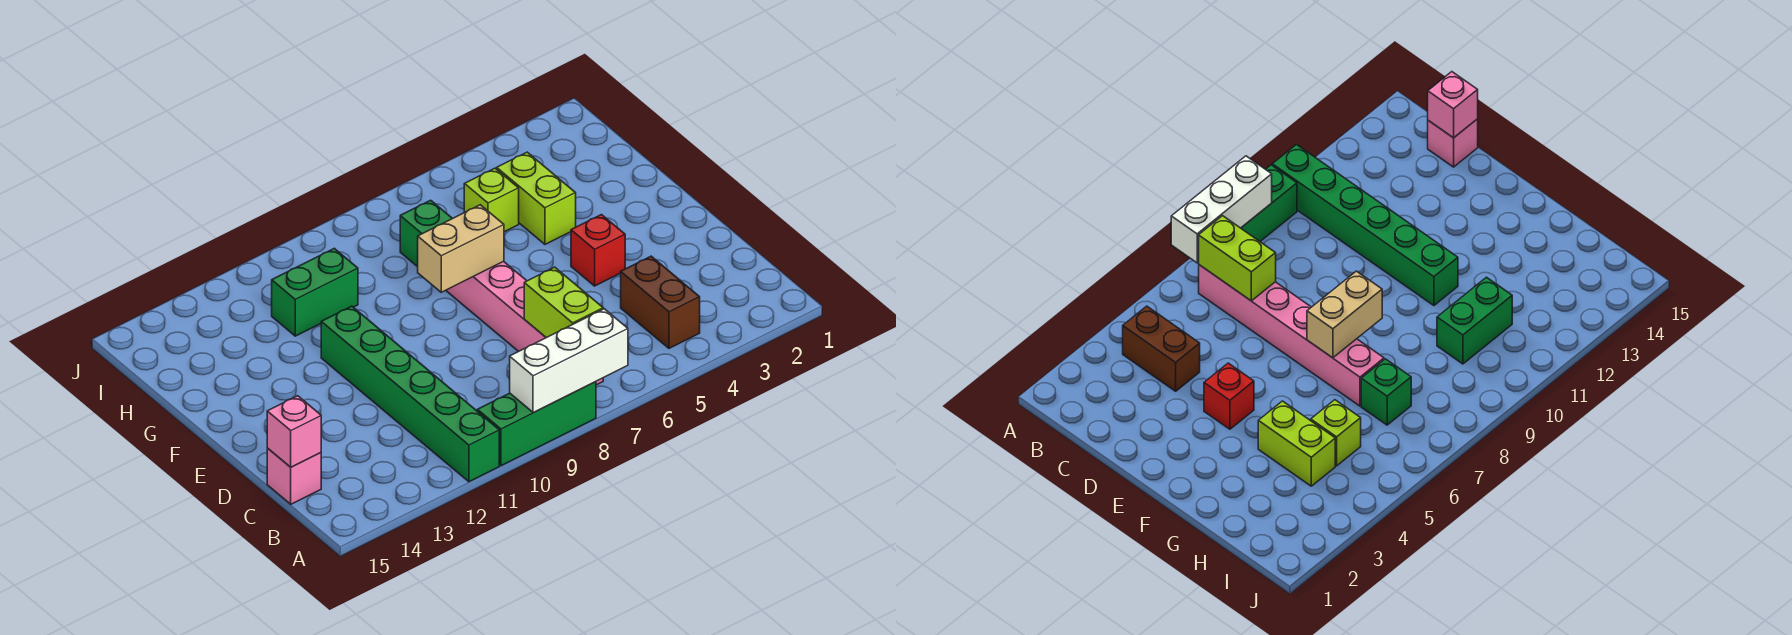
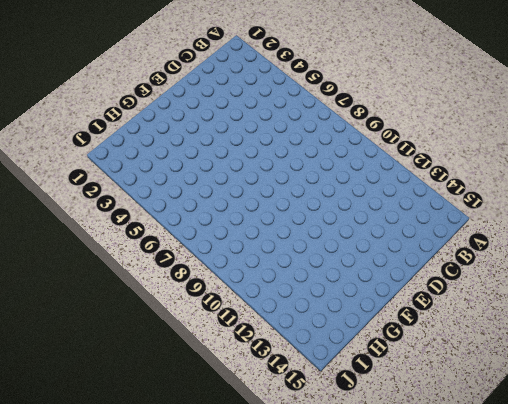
none -> green brick A8:A10 level 1
none -> green brick A11:F11 level 1
none -> brown brick B4:C4 level 1

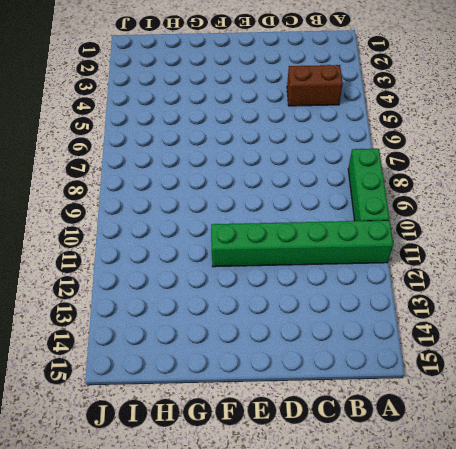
none -> pink brick B7:G7 level 1
none -> pink brick C15 level 1
none -> red brick E4 level 1

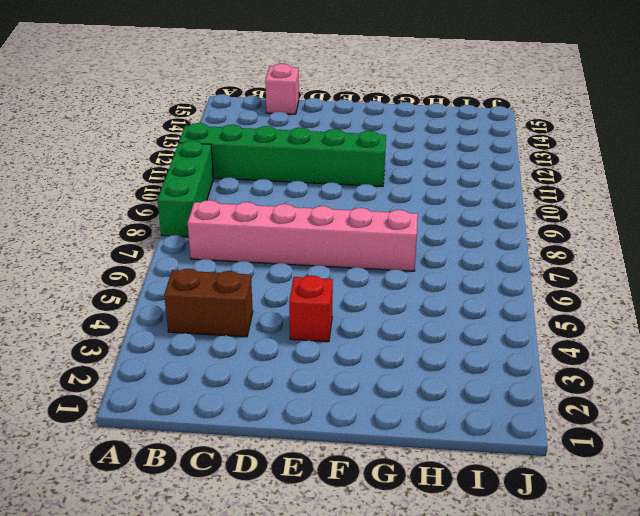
none -> lime brick G4:H4 level 1
none -> lime brick H5 level 1
none -> green brick H7 level 1

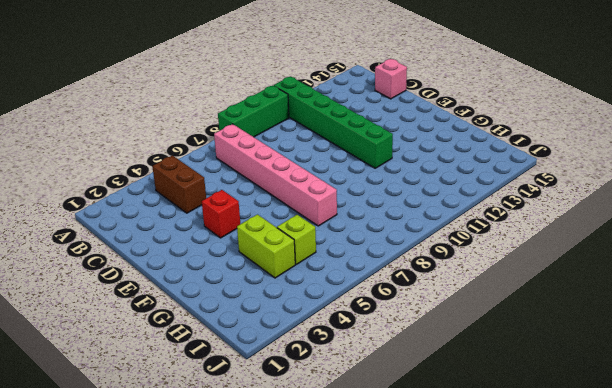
none -> green brick H7 level 1
none -> green brick H10:H11 level 1
none -> white brick A7:A9 level 2

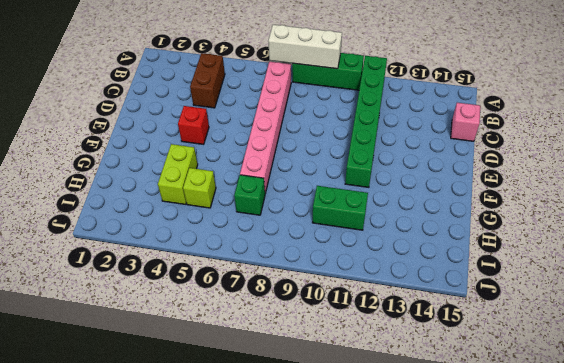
none -> lime brick B7:C7 level 2
none -> pink brick C15 level 2
none -> tan brick F7:F8 level 2

